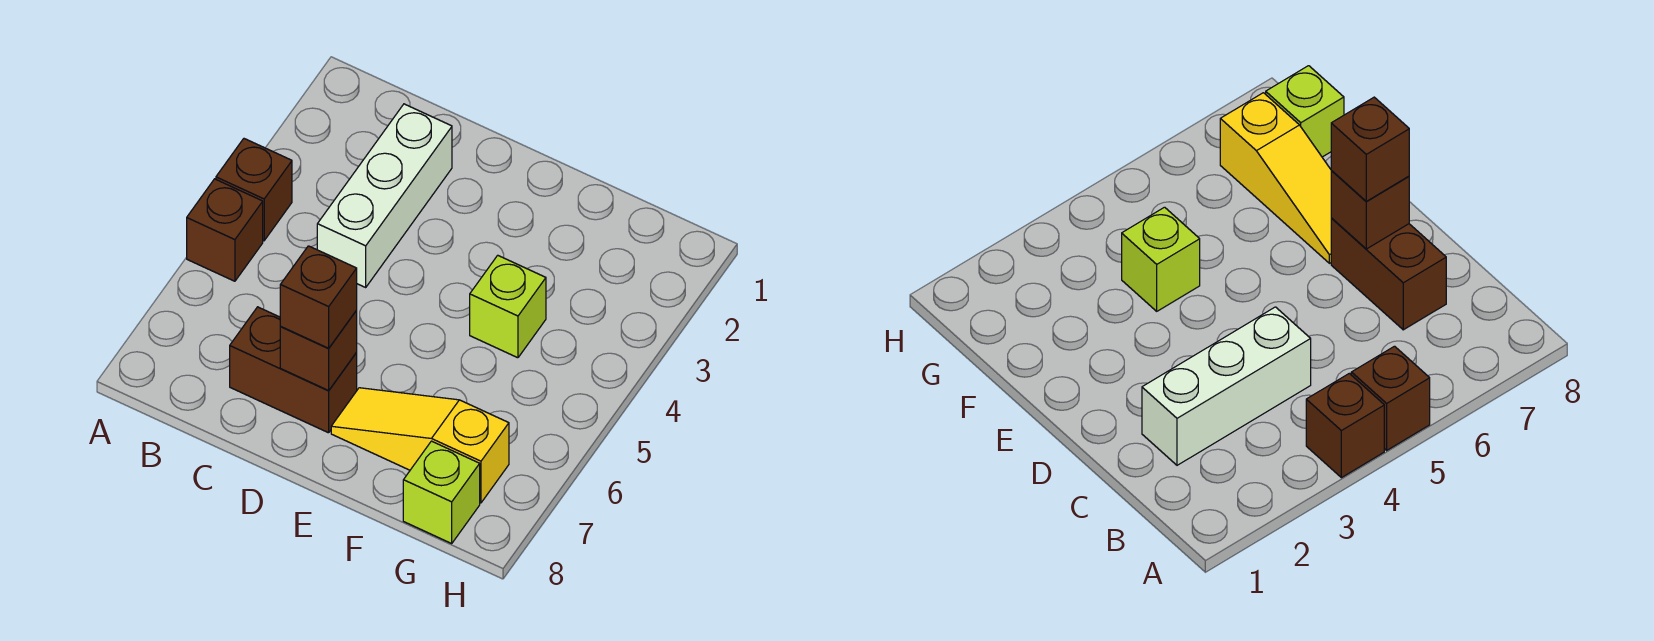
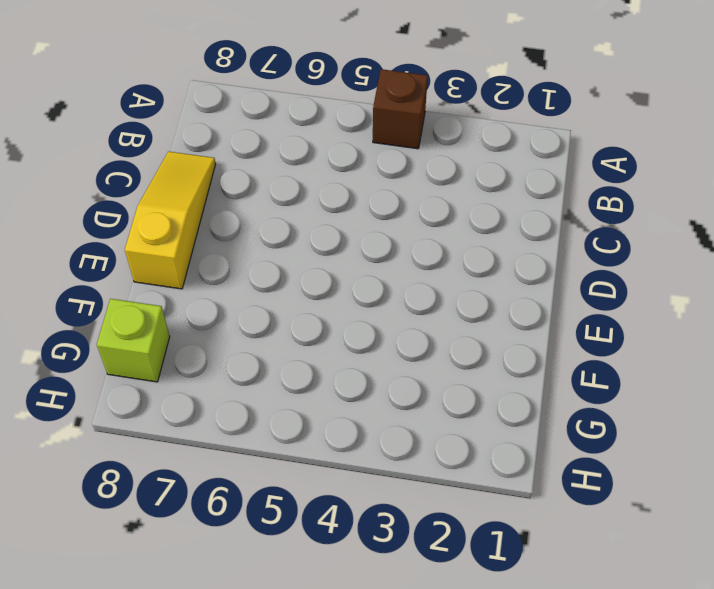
yellow slope C8:E8 level 1 top E -> yellow slope E7:G7 level 1 top G
none -> brown brick A5 level 1
none -> white brick C2:C4 level 1

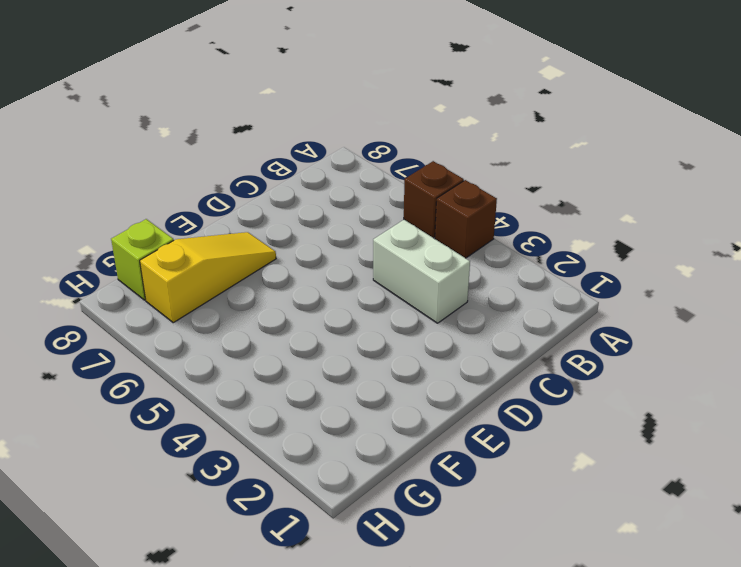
white brick C3:C4 level 1 -> white brick C2:C4 level 1
none -> brown brick C7:D7 level 1
none -> lime brick F4 level 1

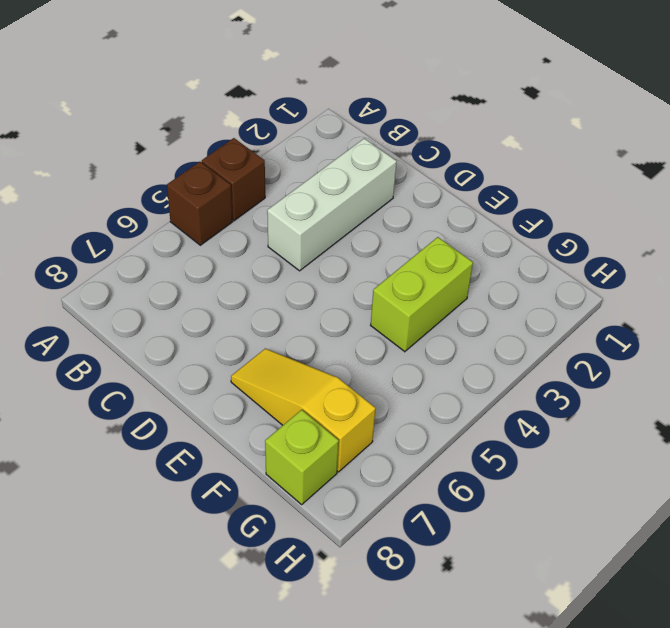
lime brick F3:F4 level 1 -> lime brick F4 level 1
none -> brown brick C7:D7 level 1
none -> brown brick D7 level 2

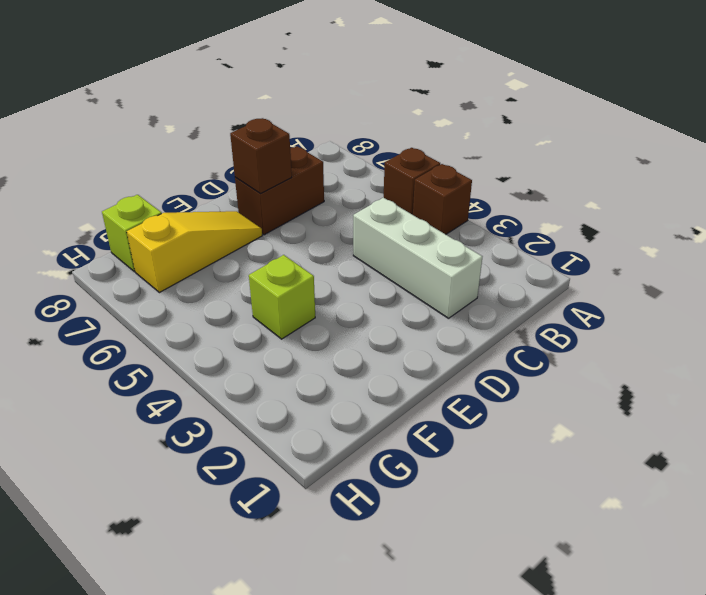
none -> brown brick D7 level 3

